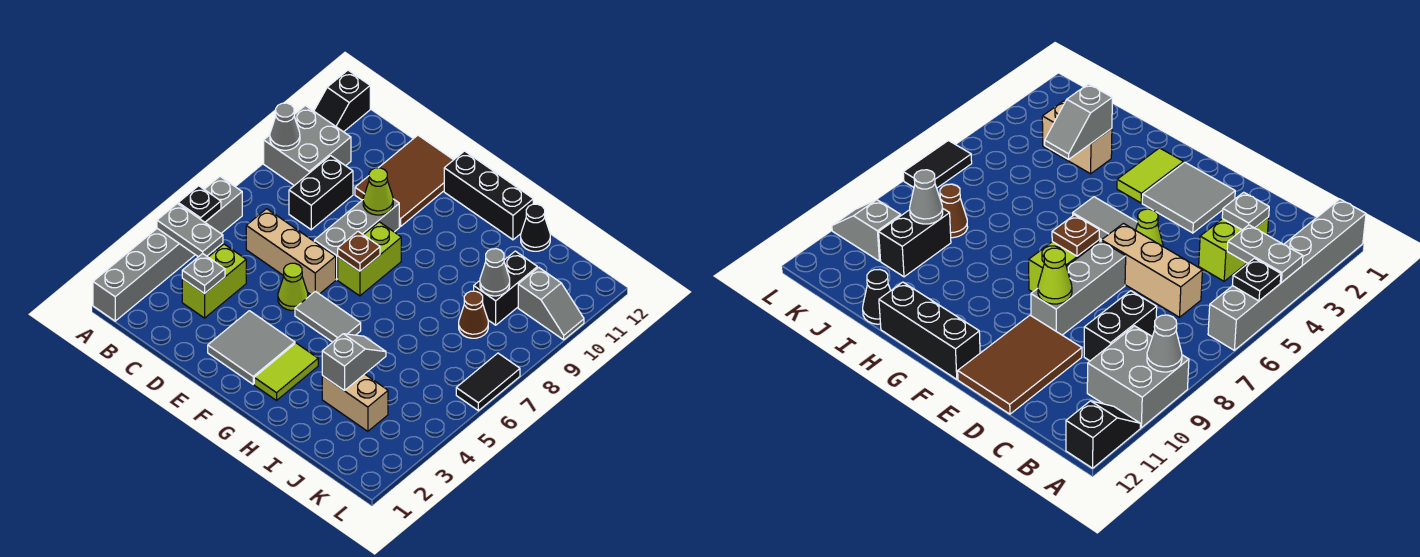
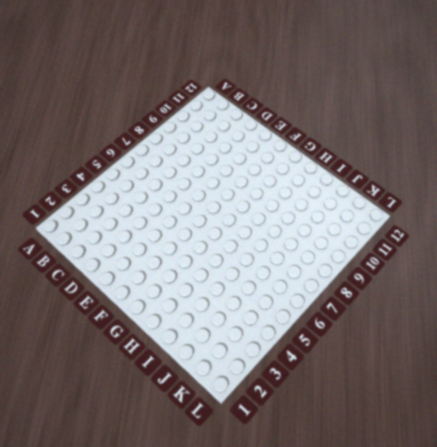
none -> grey brick A1:A6 level 1
none -> grey brick A9:B10 level 1
none -> black slope A11:A12 level 1 top 12

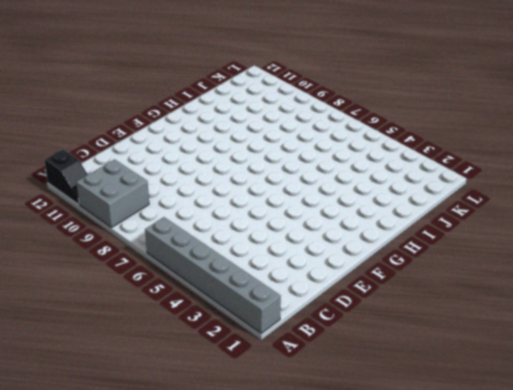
none -> lime brick C3:C4 level 1
none -> tan brick C6:E6 level 1
none -> black brick C8:C9 level 1

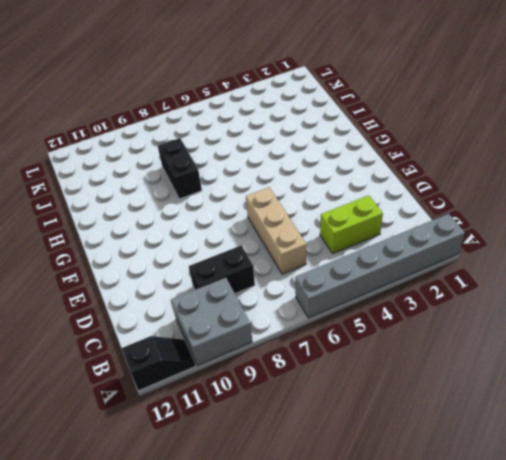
black brick H8:I8 level 1 -> black brick J9:J10 level 1
none -> brown tile D10:E12 level 1
none -> grey tile E2:F3 level 1
none -> lime cone E5 level 1

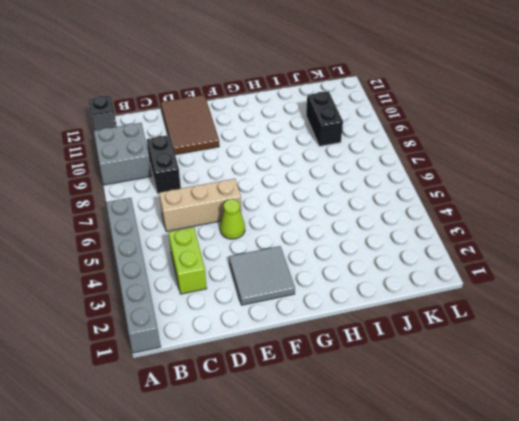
none -> grey brick E7:E9 level 1
none -> grey tile F5:G5 level 1
none -> lime brick F7:F8 level 1

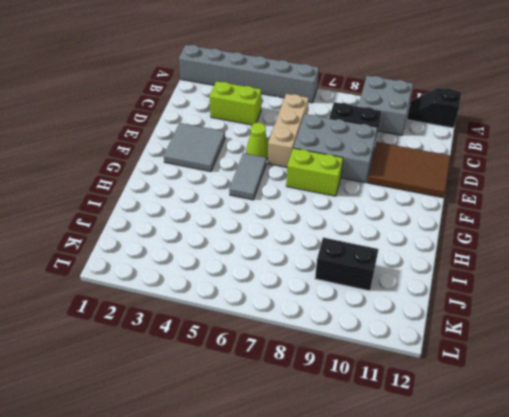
grey brick D7:E9 level 1 -> grey brick E7:E9 level 1
none -> black brick F12:H12 level 1
none -> lime tile G2:G3 level 1
none -> tan brick I3:J3 level 1

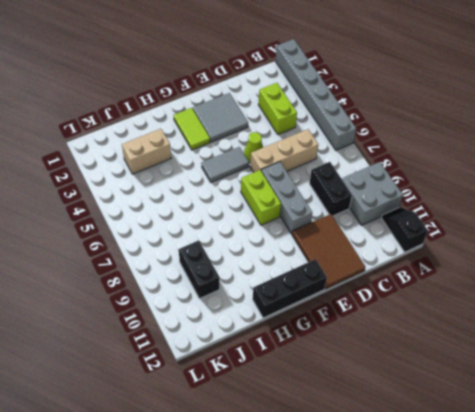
none -> black cone I12 level 1
none -> brown cone J8 level 1
none -> grey slope K10:L10 level 1 top K

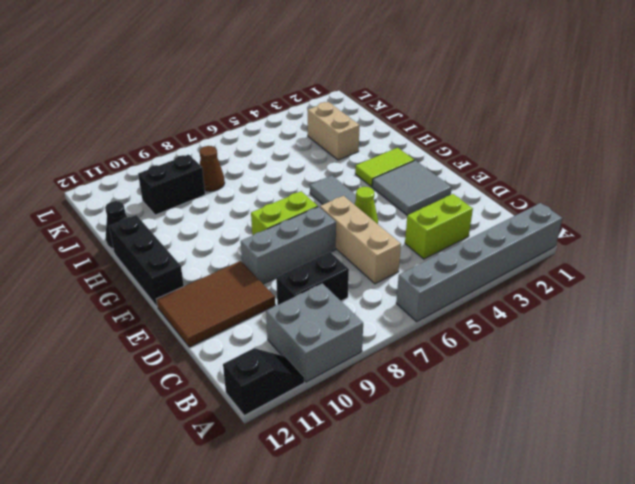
none -> grey slope K10:L10 level 1 top K
none -> black tile L6:L7 level 1
none -> grey plate A4:B4 level 2

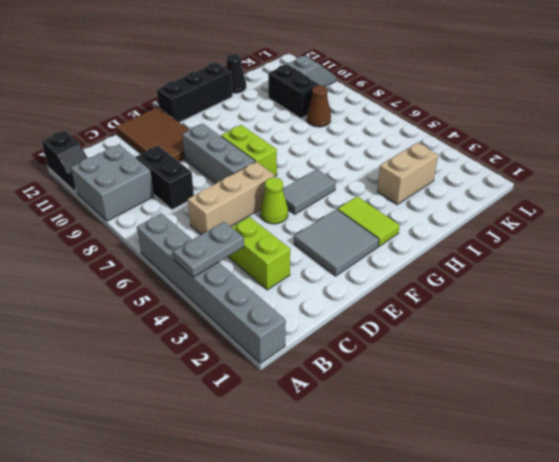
none -> black tile L6:L7 level 1
none -> black plate A5 level 2
none -> grey cone A9 level 2

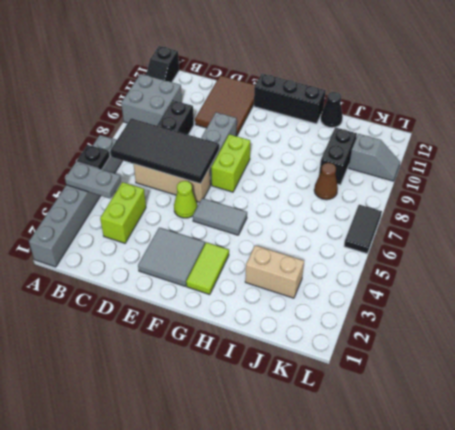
black tile B6:E7 level 2 -> none
none -> grey cone A9 level 2
none -> grey plate C3 level 2
none -> lime cone E9 level 2

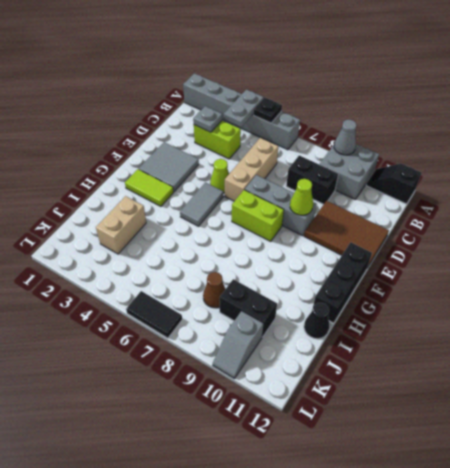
none -> brown plate F7 level 2
none -> grey slope I3:I4 level 2 top 3
none -> grey cone J9 level 2

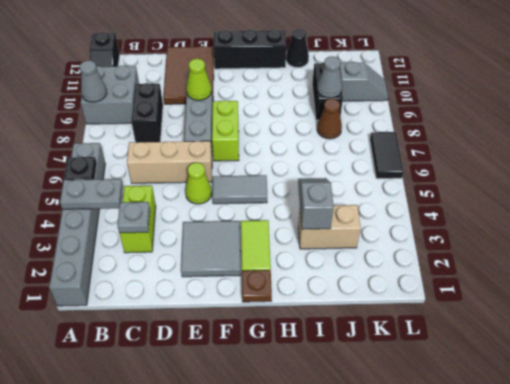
brown plate G1 level 1 -> brown plate F7 level 2

